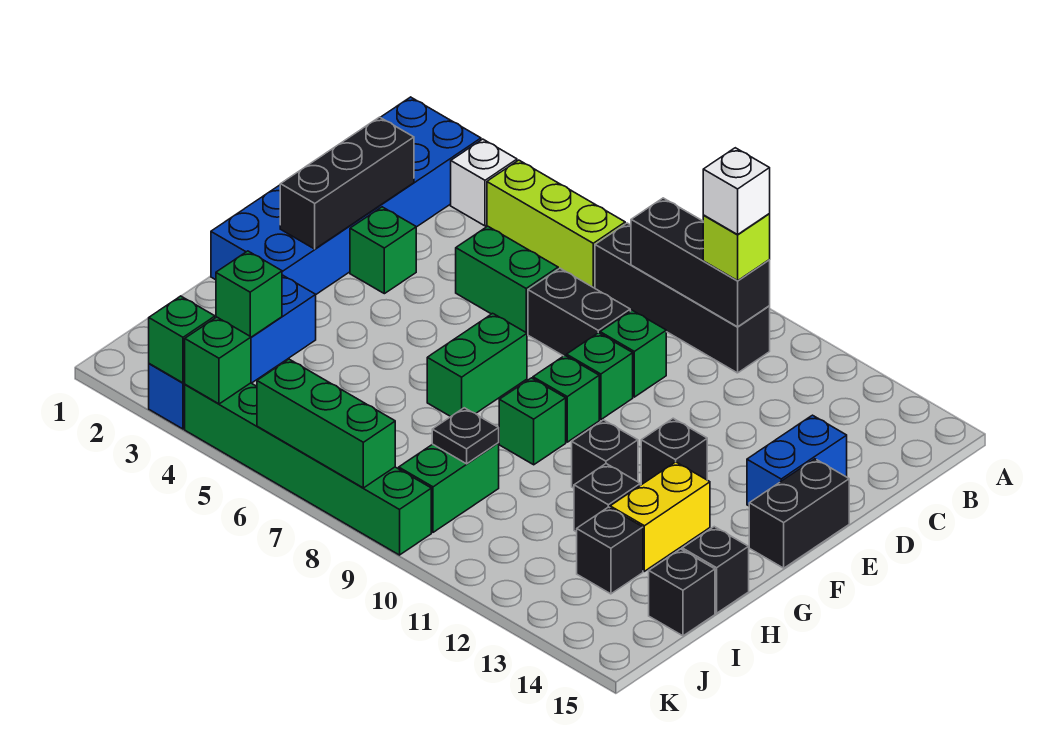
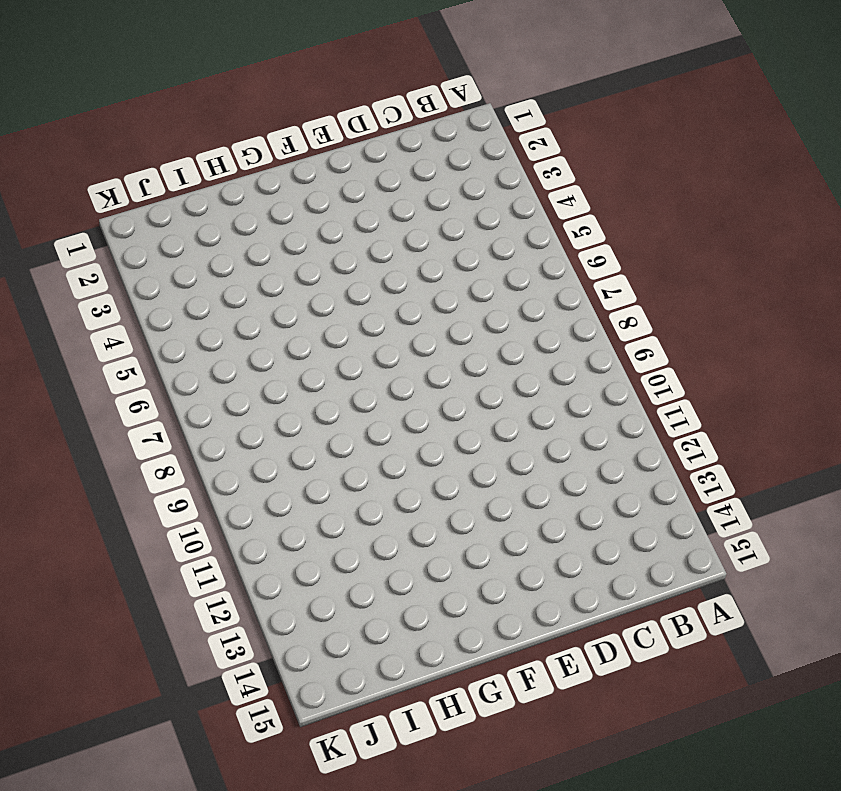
none -> blue brick B1:G2 level 1
none -> white brick B3 level 1
none -> lime brick B4:B6 level 1
none -> black brick B7:B10 level 1

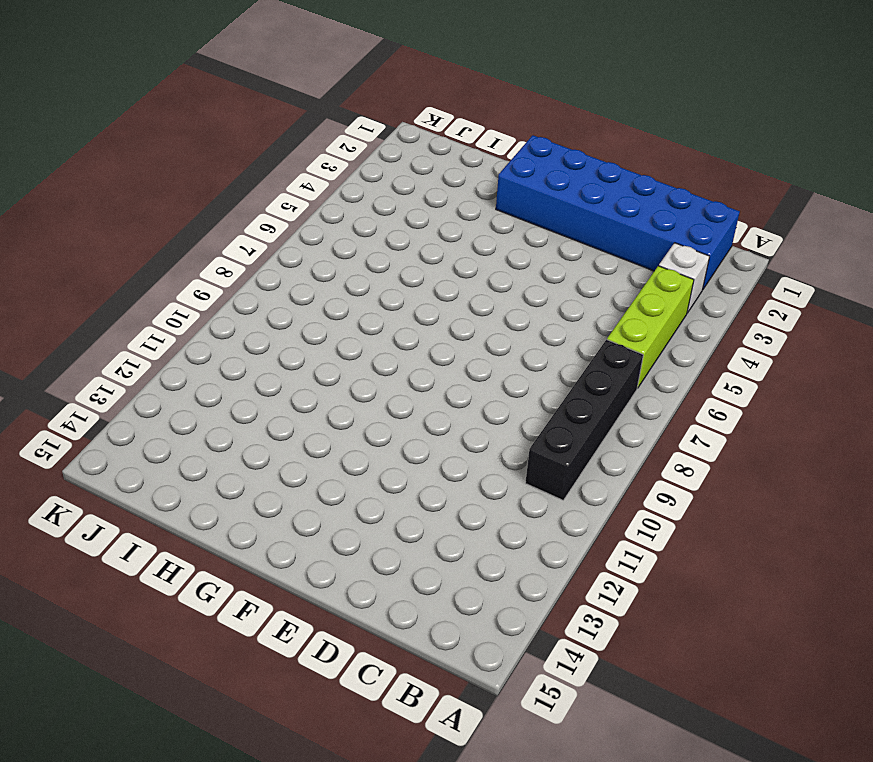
none -> green brick D5:D6 level 1
none -> black brick D7:D8 level 1
none -> green brick D9 level 1
none -> blue brick D14:E14 level 1

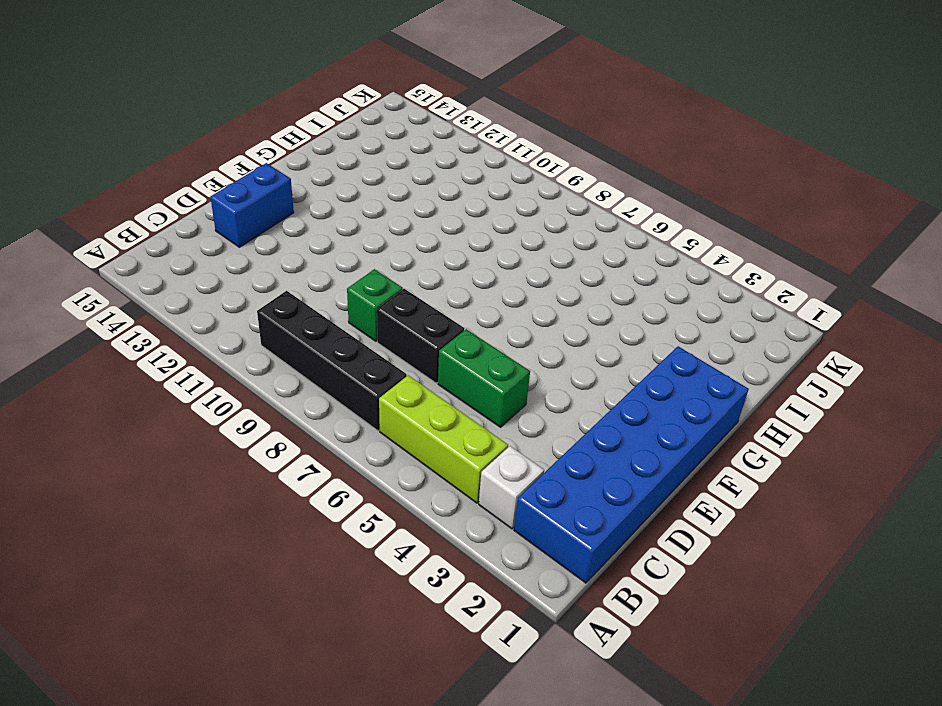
none -> green brick E3 level 1
none -> green brick E9 level 1
none -> black brick E15:F15 level 1
none -> green brick F7:G7 level 1

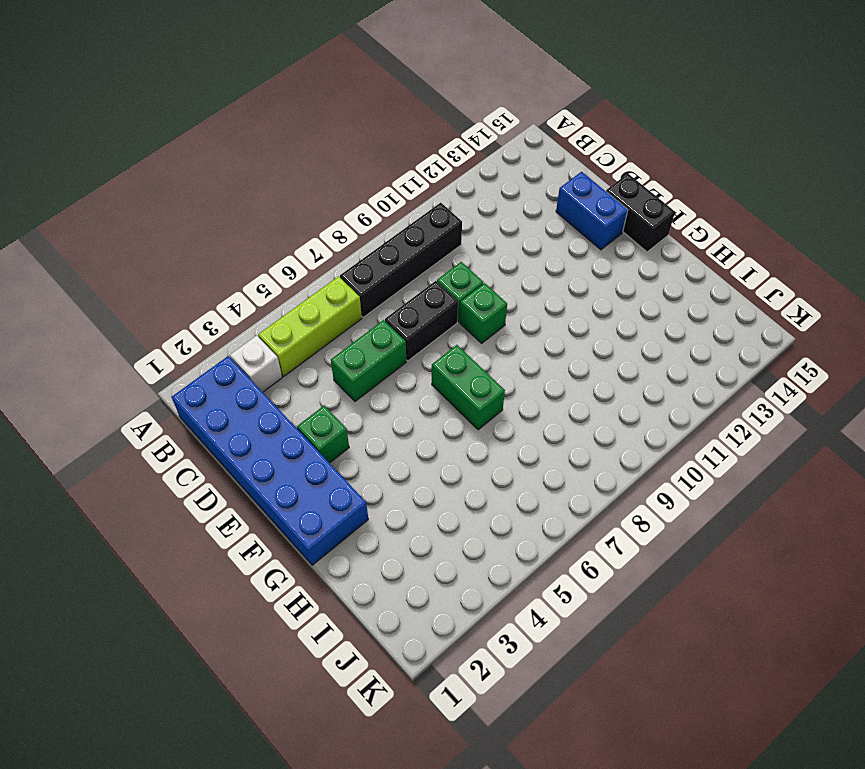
none -> green brick F9 level 1
none -> black brick F12 level 1
none -> green brick G9 level 1
none -> black brick G11 level 1

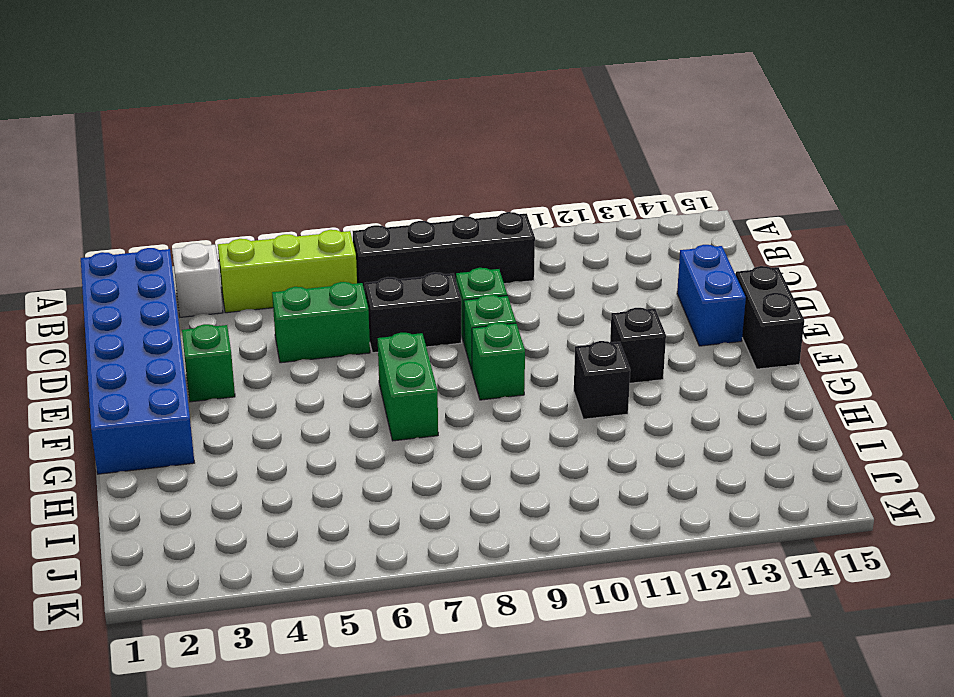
none -> green brick G9 level 1
none -> yellow brick G13:H13 level 1
none -> blue brick H3:K3 level 1
none -> black brick H12 level 1

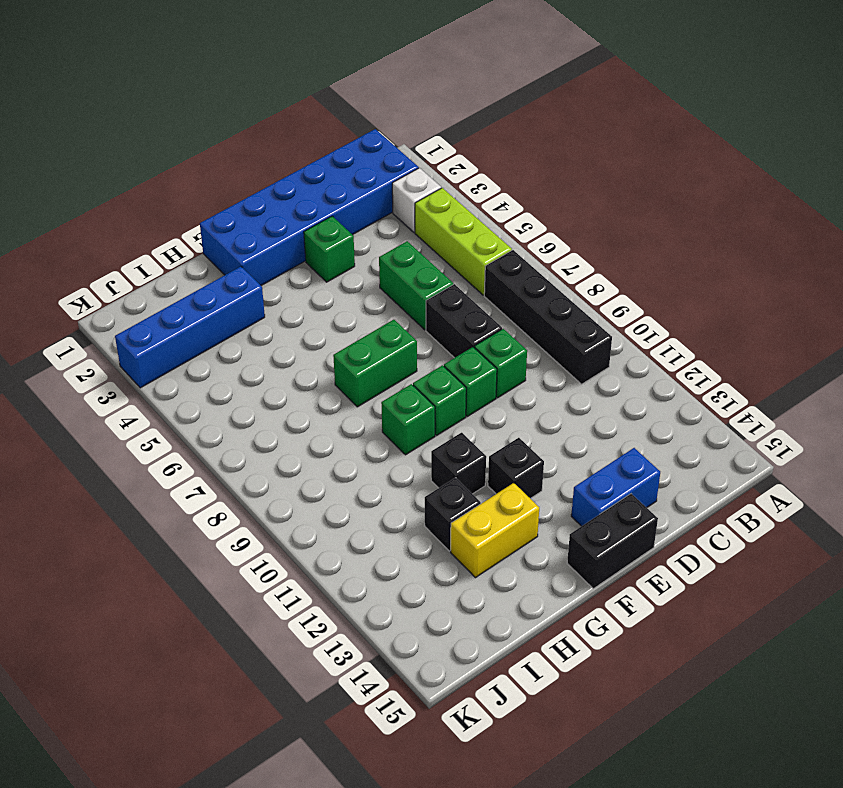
none -> black brick H15 level 1
none -> green brick I9:J9 level 1
none -> black brick I13 level 1
none -> black brick I15 level 1

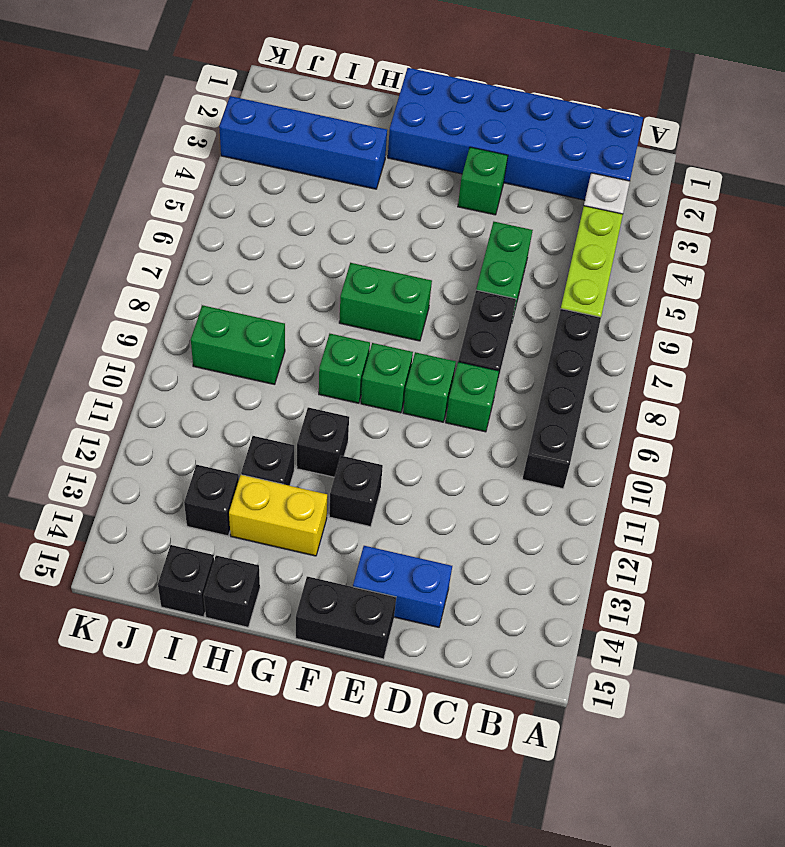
none -> green brick K4:K9 level 1
none -> black brick B8:B10 level 2
none -> black brick D2:F2 level 2
none -> green brick I3 level 2

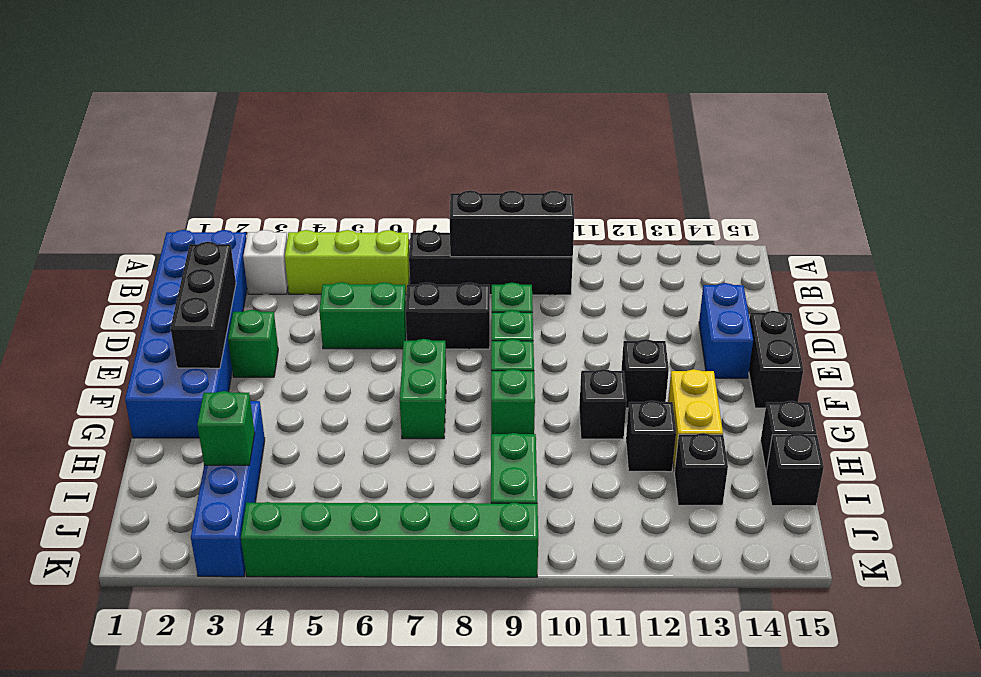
none -> black plate I9 level 2
none -> green brick K3 level 2
none -> green brick K4 level 2
none -> green brick K6:K8 level 2

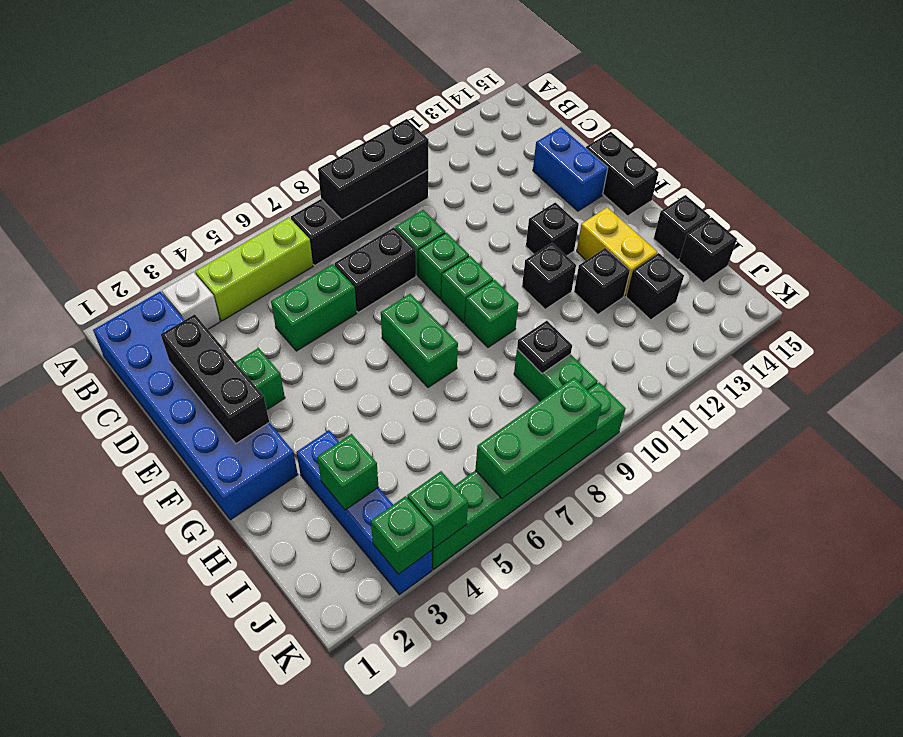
none -> lime brick B10 level 3
none -> white brick B10 level 4

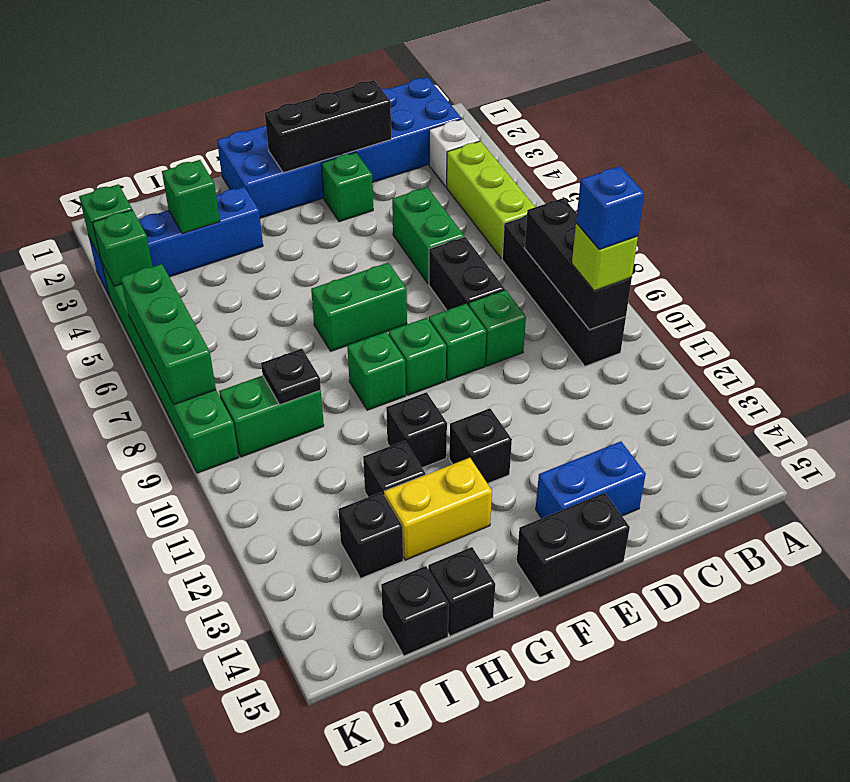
blue brick B10 level 4 -> white brick B10 level 4

